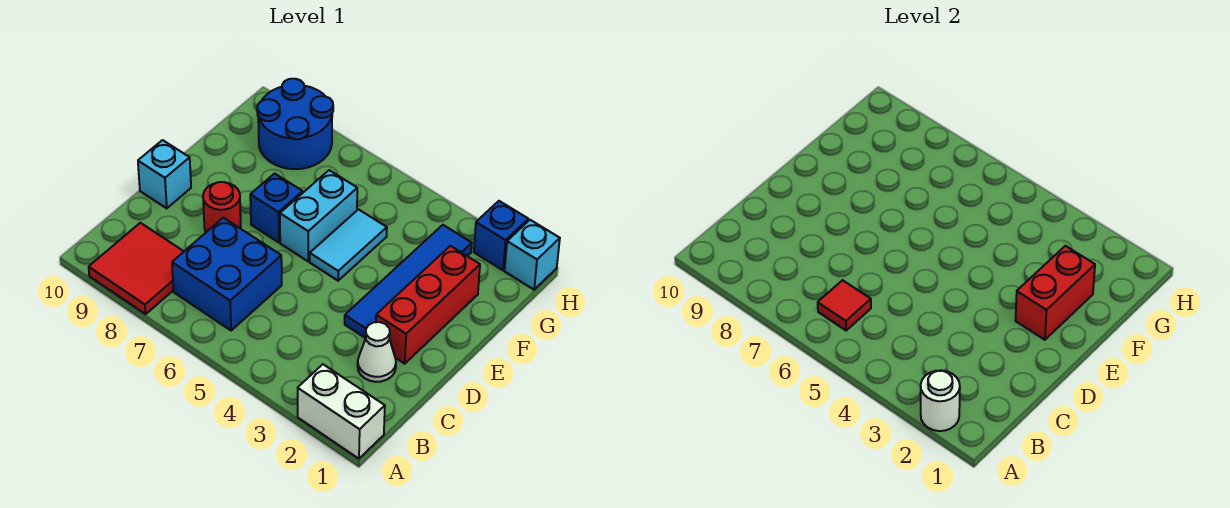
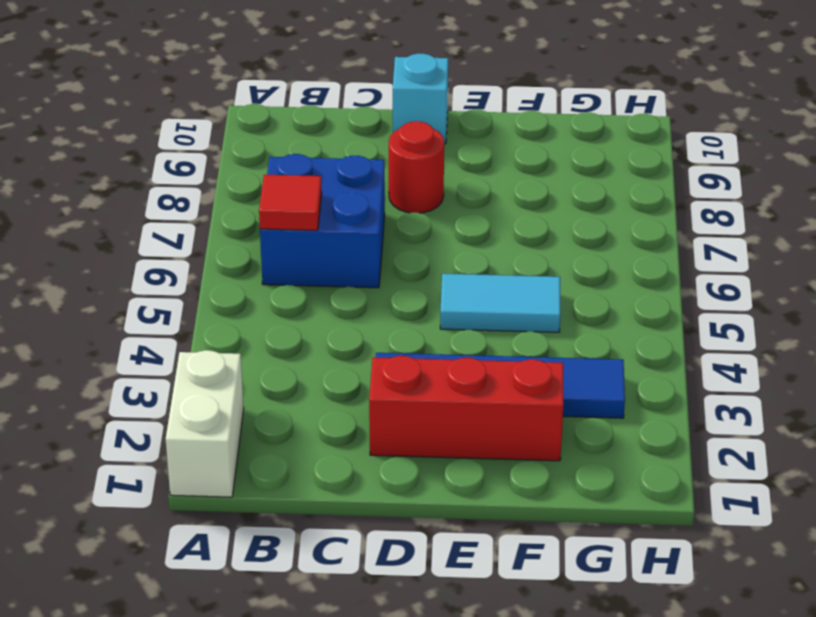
none -> red tile A8:B9 level 1
none -> white cone C2 level 1
none -> cyan brick E6:F6 level 1

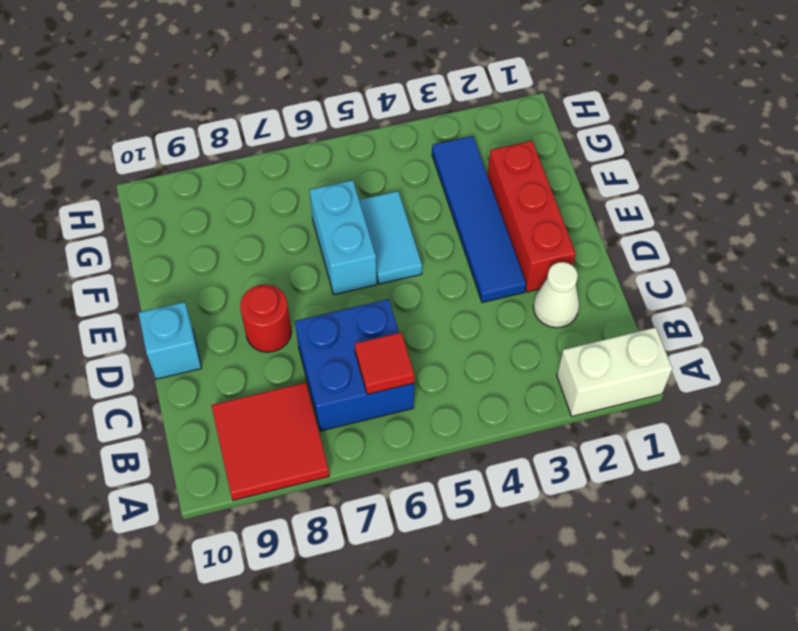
none -> blue brick E7 level 1
none -> blue round brick G8:H9 level 1
none -> cyan brick H1 level 1

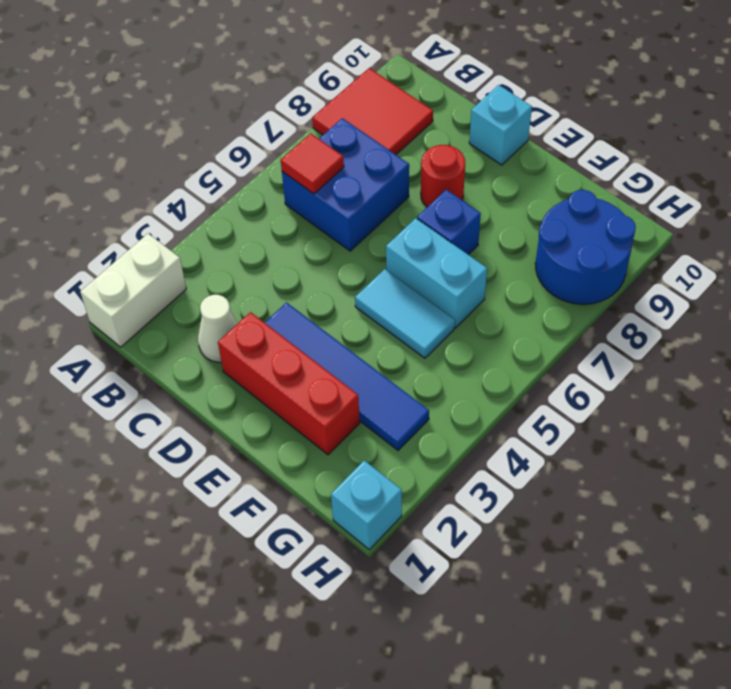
none -> blue brick H2 level 1
none -> white round brick A2 level 2
none -> red brick E2:F2 level 2

